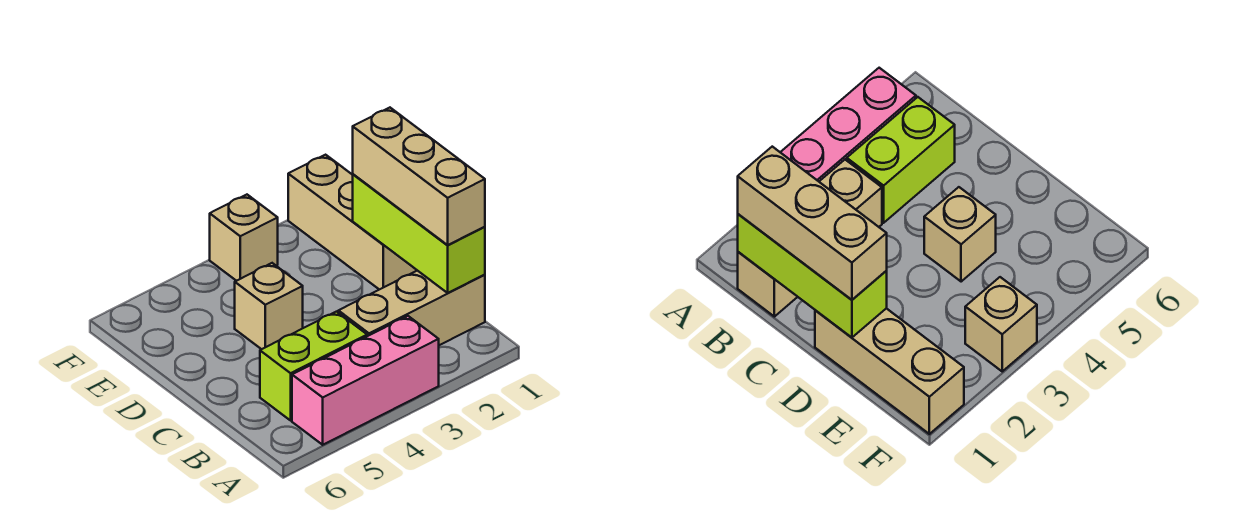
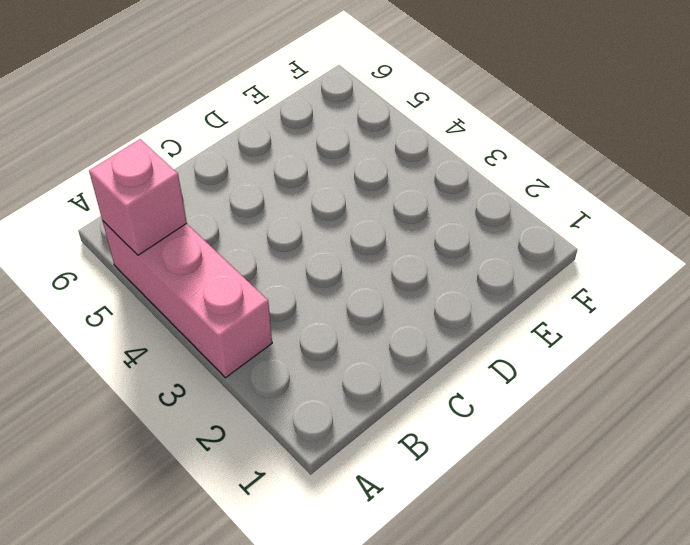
pink brick A5 level 2 -> none
none -> tan brick B1:B3 level 1
none -> lime brick B4:B5 level 1

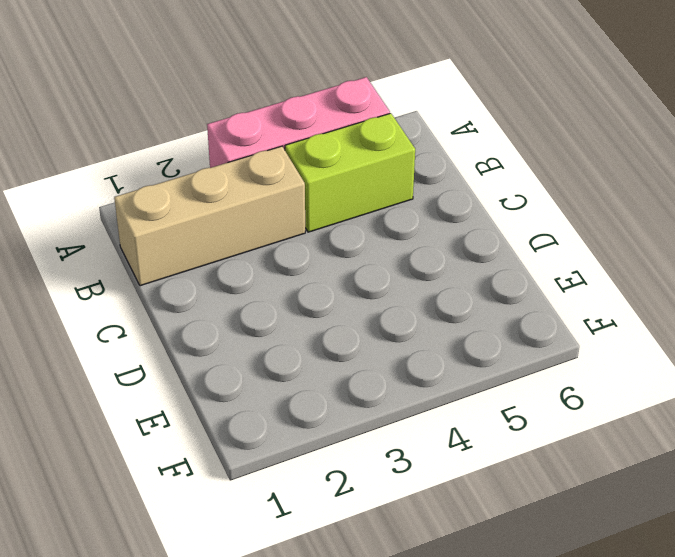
none -> tan brick D1:F1 level 1
none -> tan brick D4 level 1

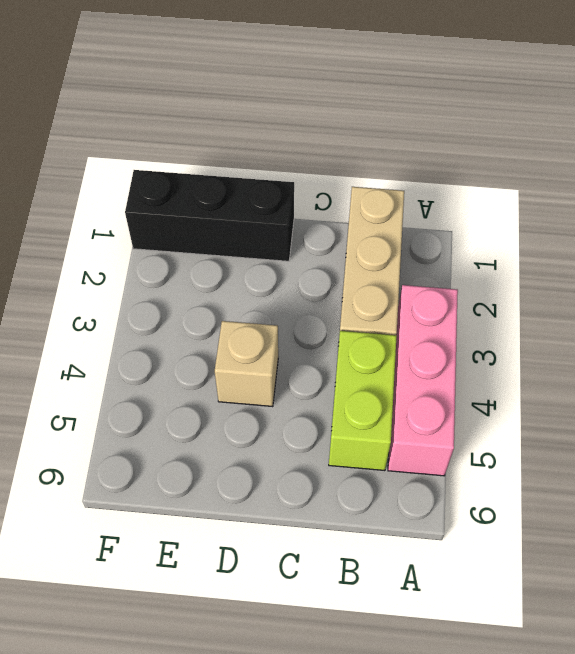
black brick D1:F1 level 1 -> tan brick D1:F1 level 1
none -> tan brick F3 level 1
none -> lime brick B1:D1 level 2

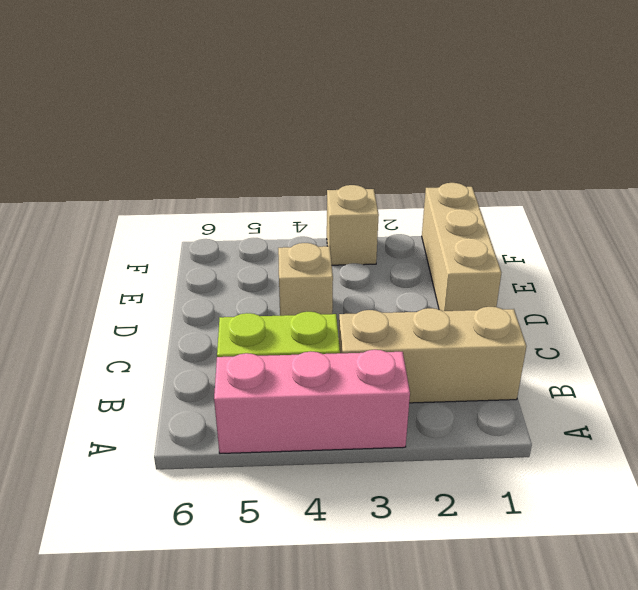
none -> lime brick B1:D1 level 2
none -> tan brick B1:D1 level 3

